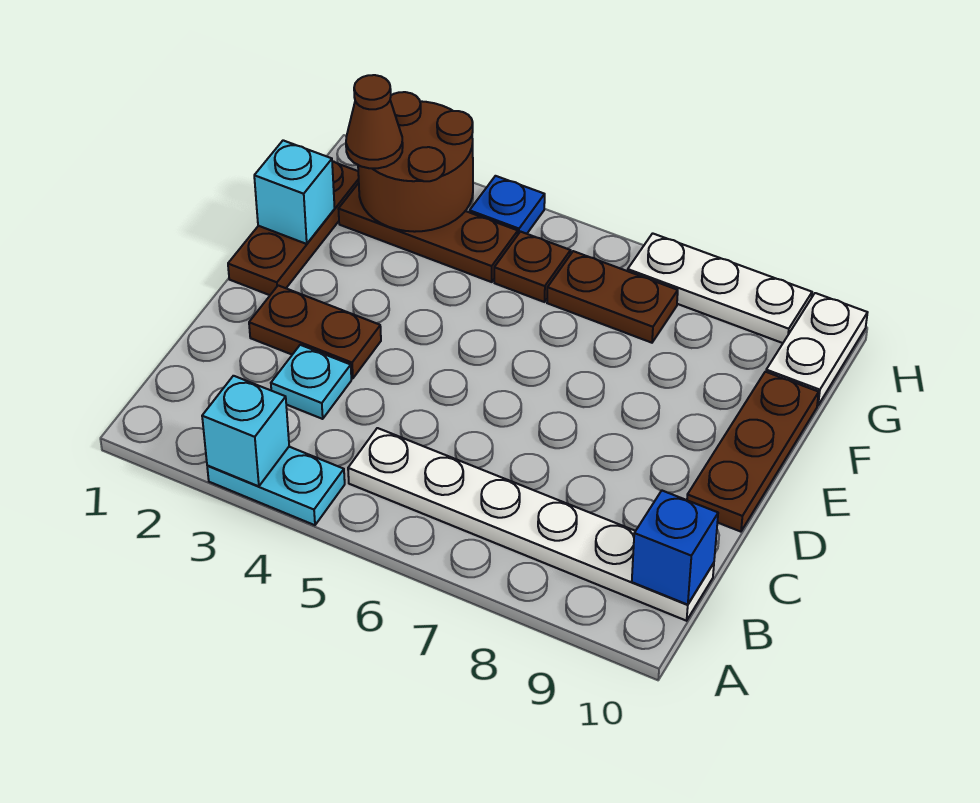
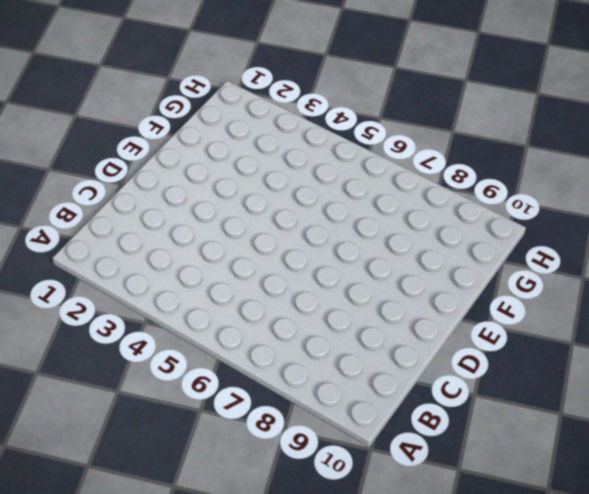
none -> cyan plate A3:A4 level 1
none -> white plate B5:B10 level 1
none -> cyan plate C3 level 1

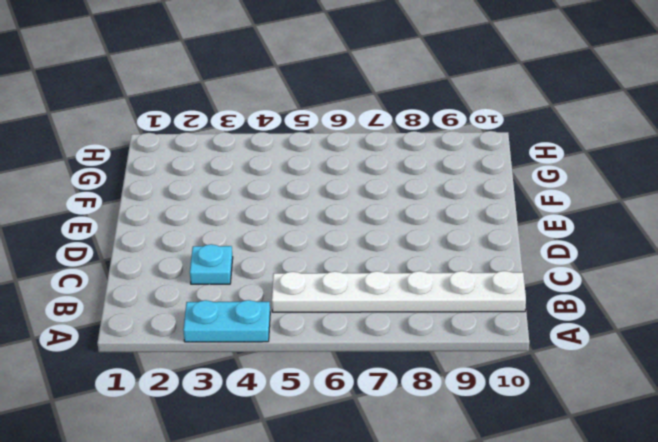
none -> brown plate D2:D3 level 1
none -> brown plate D10:F10 level 1
none -> brown plate E1:G1 level 1

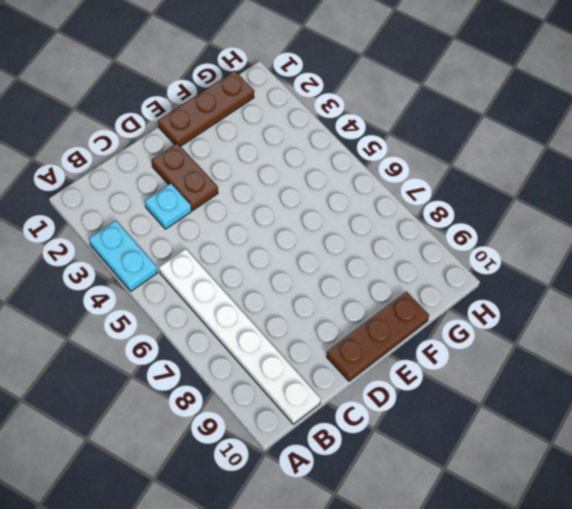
none -> brown plate G2:G4 level 1
none -> brown plate G5 level 1
none -> brown plate G6:G7 level 1

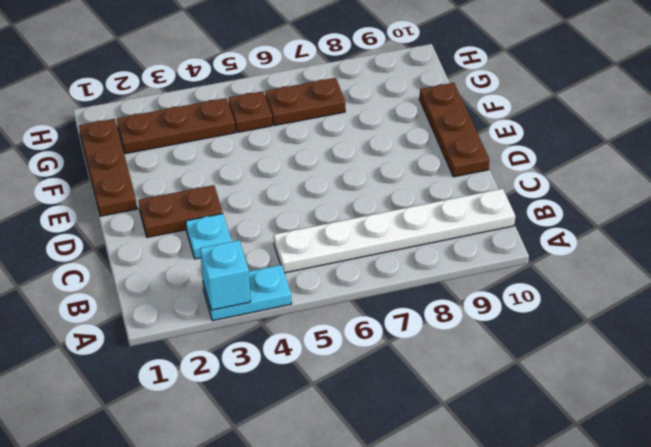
none -> white plate G10:H10 level 1
none -> blue plate H4 level 1
none -> white plate H7:H9 level 1

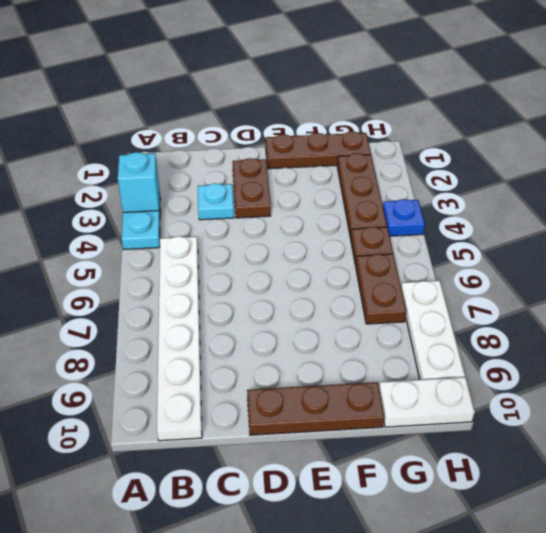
none -> blue brick B10 level 2
none -> cyan brick F1 level 2
none -> brown round brick G2:H3 level 2

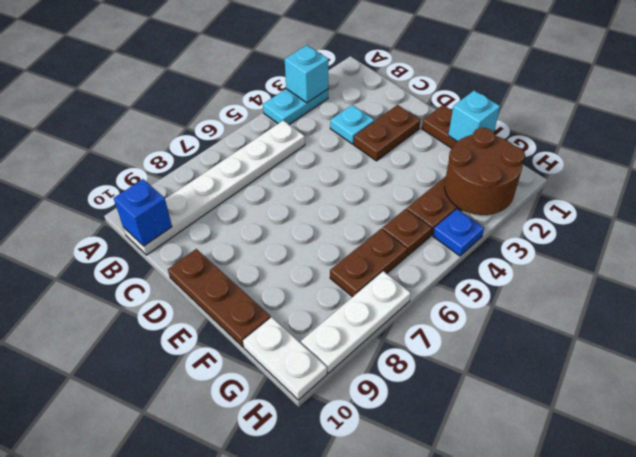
none -> brown cone G2 level 3

